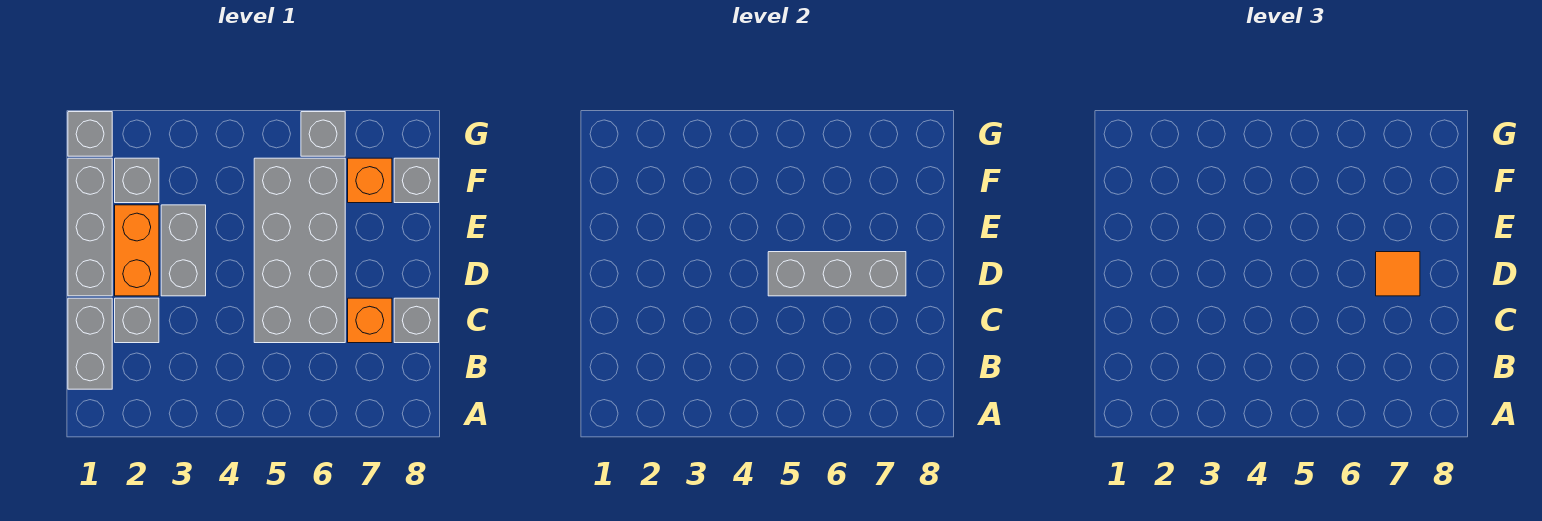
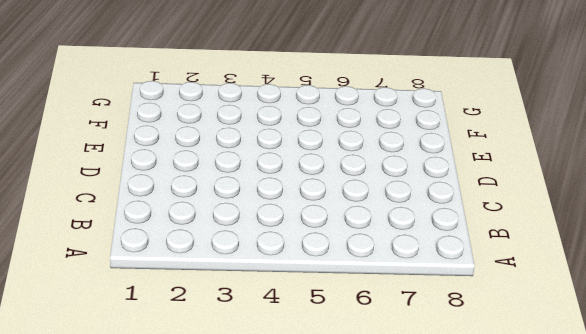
none -> grey brick B1:C1 level 1
none -> grey brick C2 level 1
none -> grey brick C5:F6 level 1

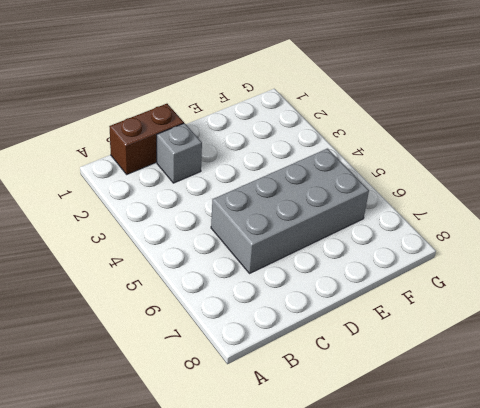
brown brick B1:C1 level 1 -> grey brick B1:C1 level 1
none -> orange brick C7 level 1
none -> grey brick C8 level 1
none -> grey brick D1:F1 level 1

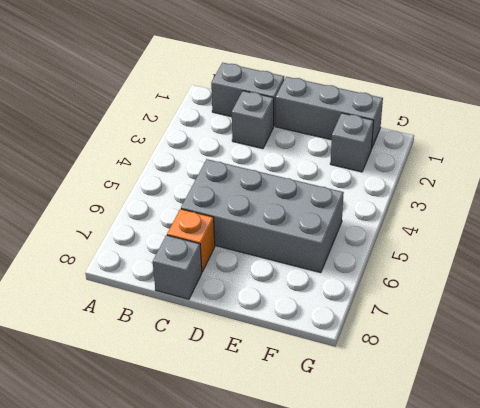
none -> orange brick D2:E2 level 1
none -> grey brick D3:E3 level 1
none -> orange brick F7 level 1

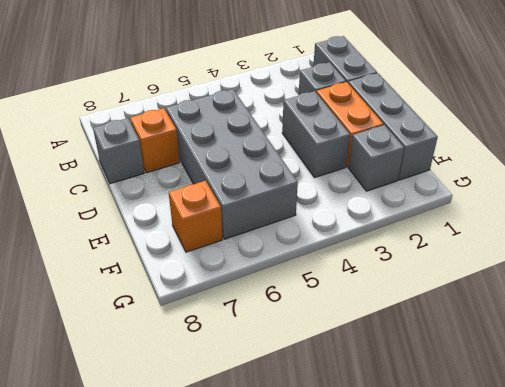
none -> grey brick F8 level 1
none -> grey brick G1 level 1
none -> grey brick G6 level 1

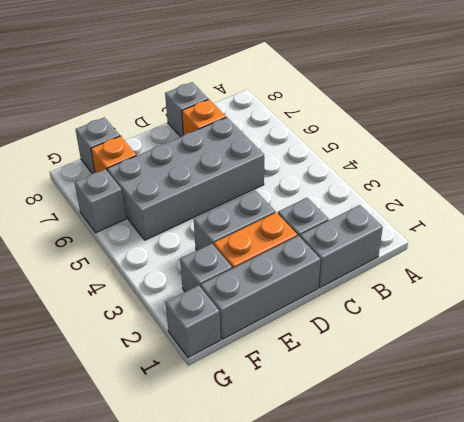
none -> grey brick D5:D7 level 2
none -> orange tile D7 level 3

